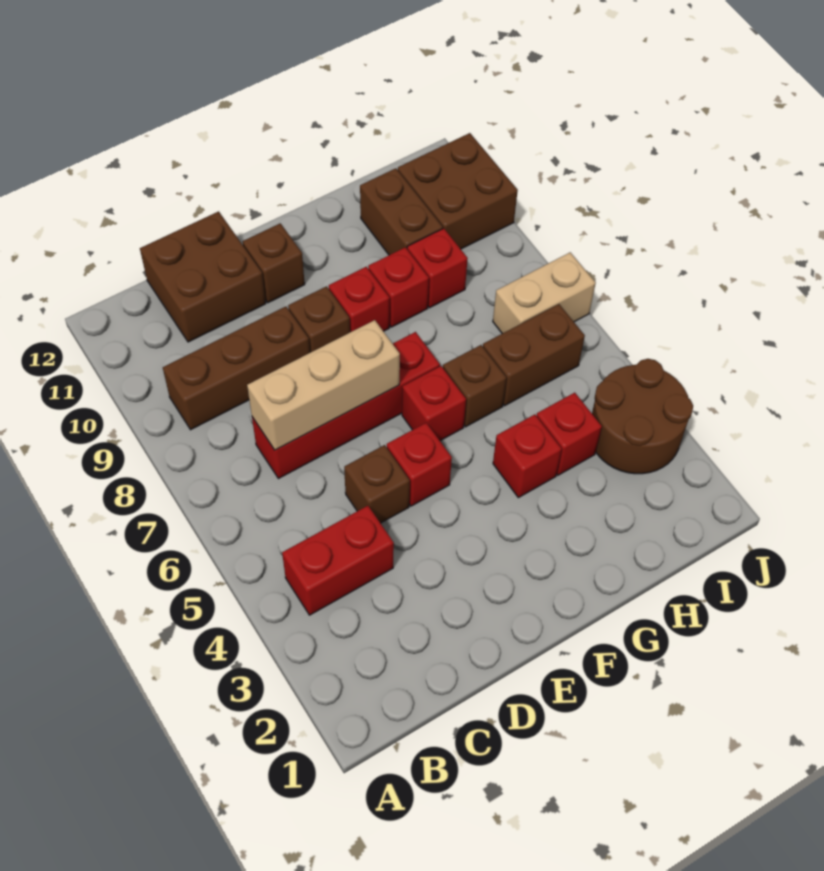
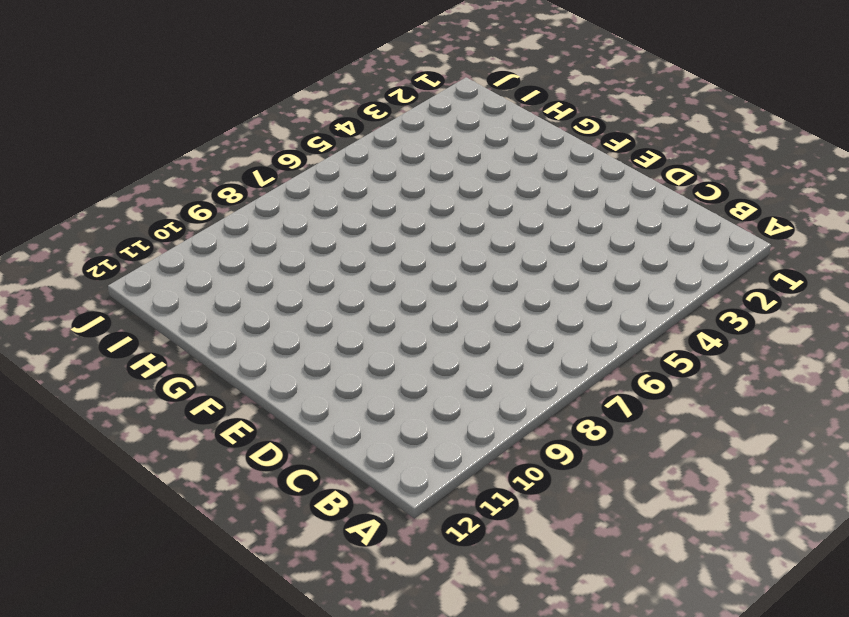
none -> red brick B4:C4 level 1
none -> brown brick B9:D9 level 1
none -> red brick C7:F7 level 1

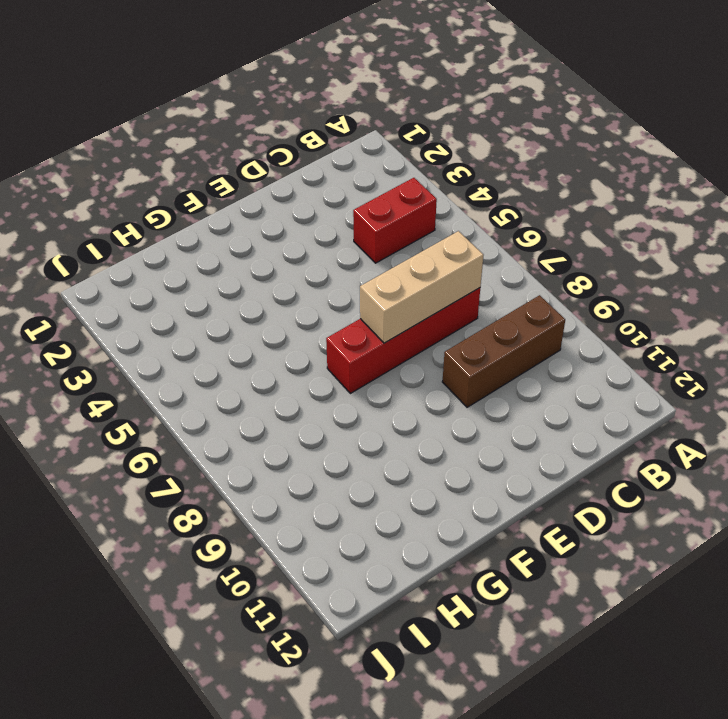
none -> brown brick C11:D12 level 1
none -> brown brick D5 level 1
none -> red brick E5 level 1

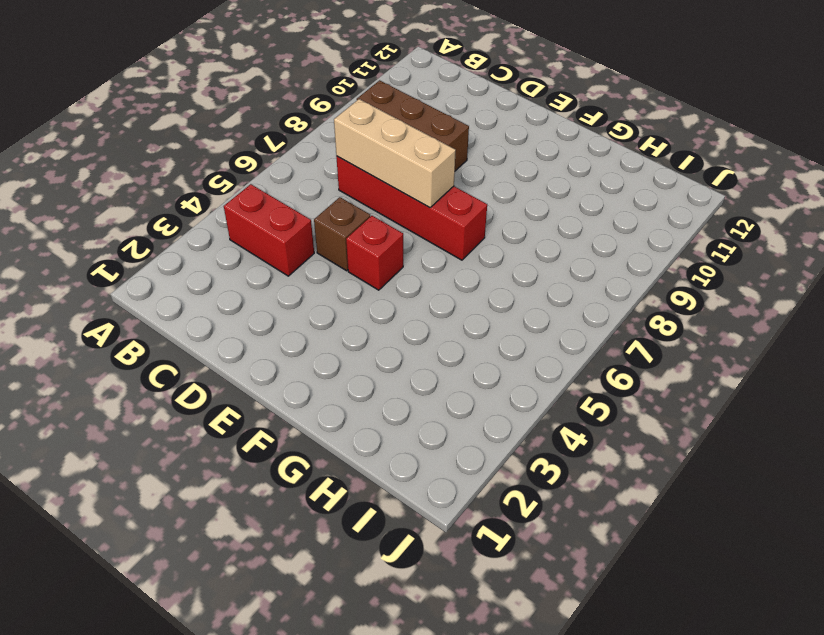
none -> brown brick C11:D12 level 1
none -> brown brick E9 level 1
none -> brown brick E11 level 1

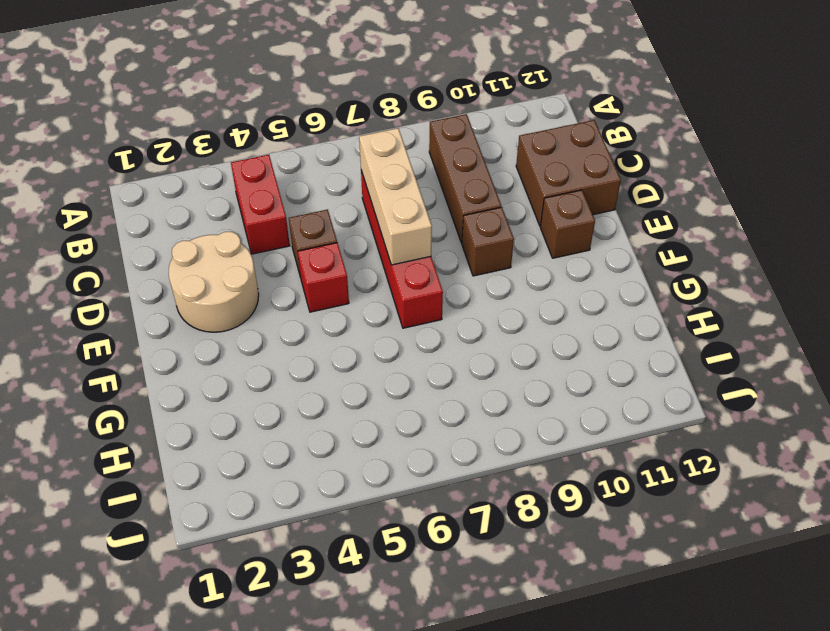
tan round brick D2:E3 level 1 -> none
none -> red brick F6 level 1
none -> red brick F9 level 1
none -> red brick G4 level 1

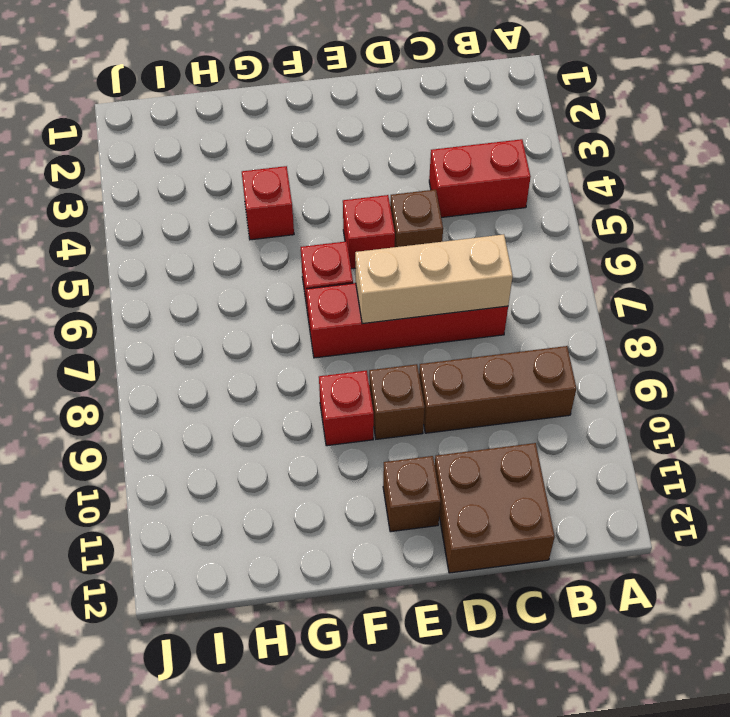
none -> brown brick G6 level 1
none -> red brick G9 level 1
none -> red brick H4 level 1

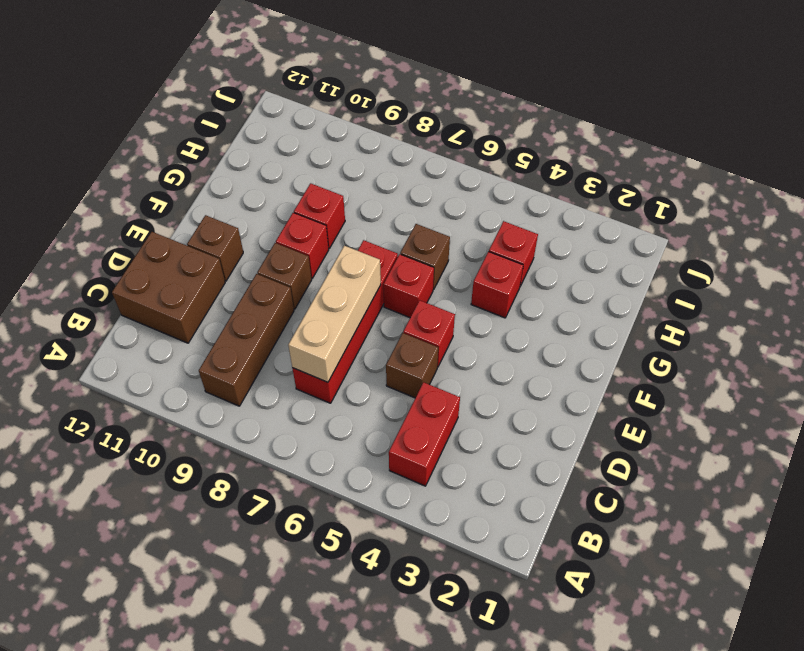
none -> brown brick H6:I6 level 1
none -> red brick H9 level 1
none -> brown brick H10:H11 level 1

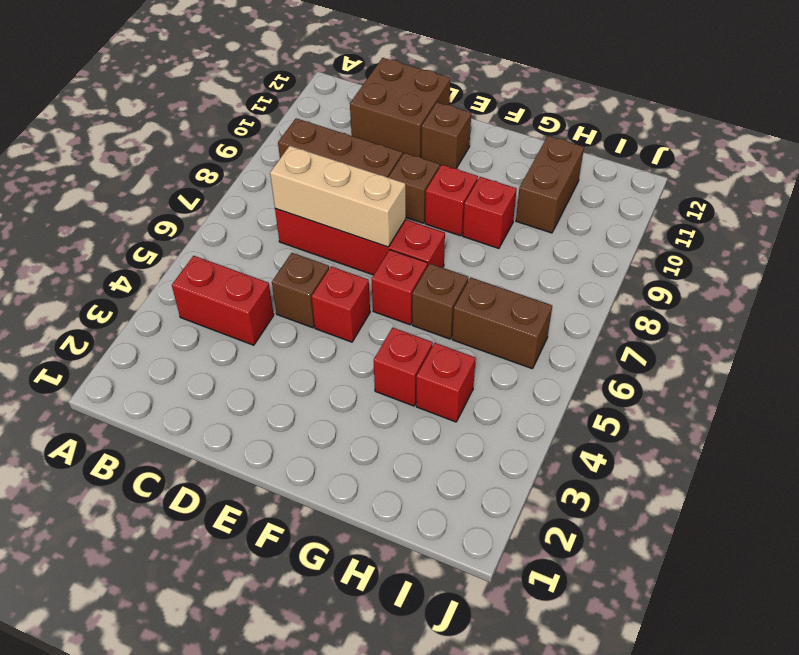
none -> red brick H9 level 1
none -> brown round brick I3:J4 level 1
none -> tan brick I7:J7 level 1

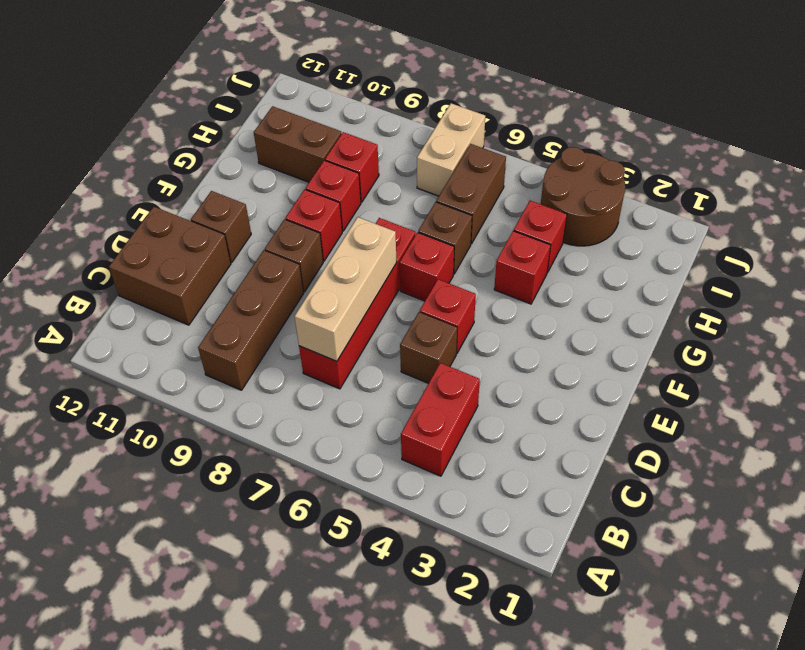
none -> brown brick I10:J11 level 1

